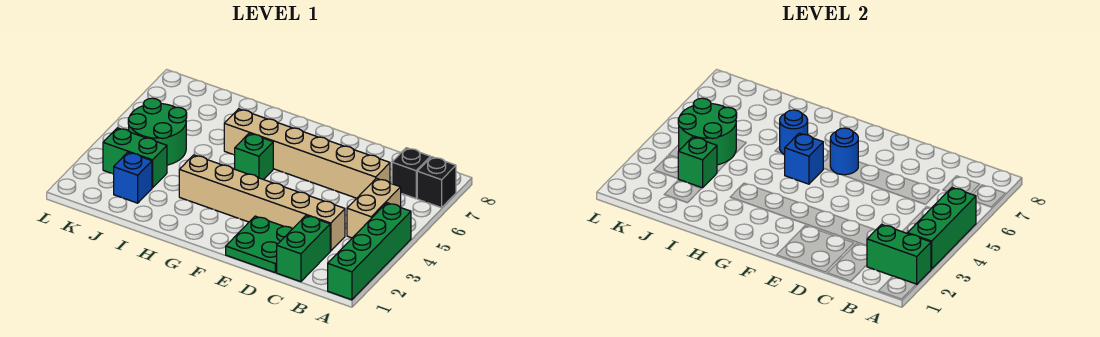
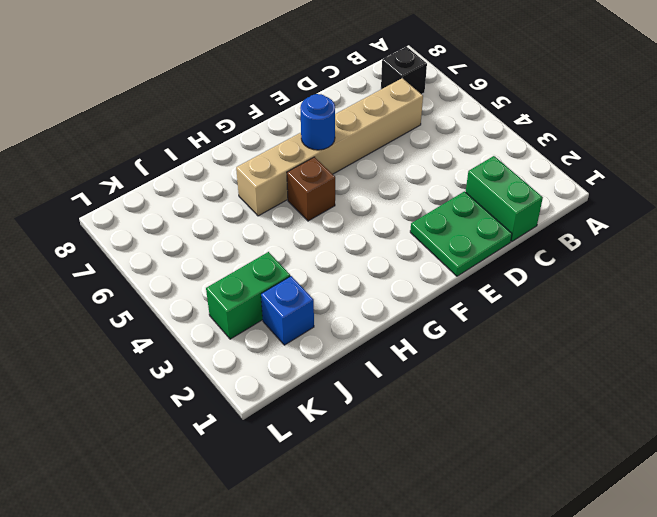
brown brick G5 level 1 -> green brick G5 level 1
none -> green brick A1:A4 level 1
none -> black brick A7 level 1
none -> tan brick B4:B5 level 1

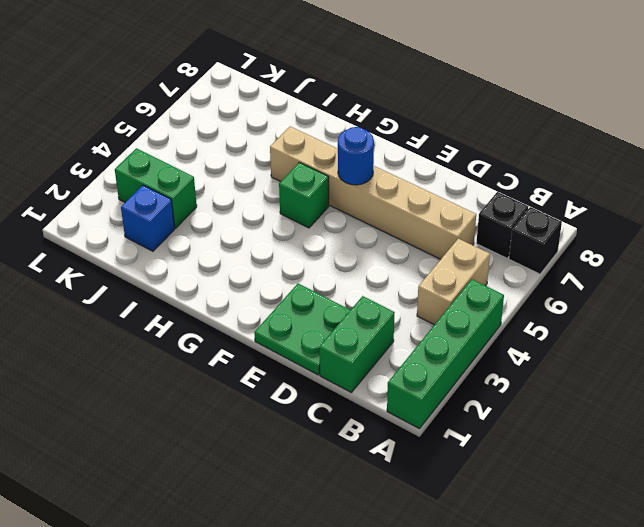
none -> tan brick C3:H3 level 1
none -> green round brick J4:K5 level 1
none -> green brick A2:B2 level 2

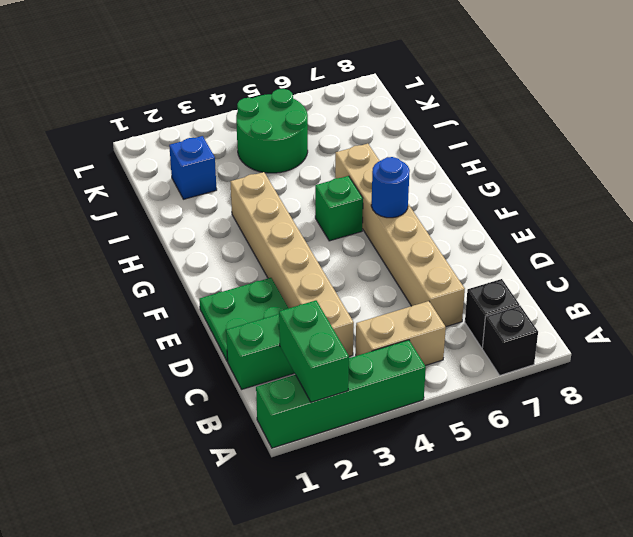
none -> green brick J3:K3 level 1
none -> green brick A3:A5 level 2
none -> blue brick G5 level 2

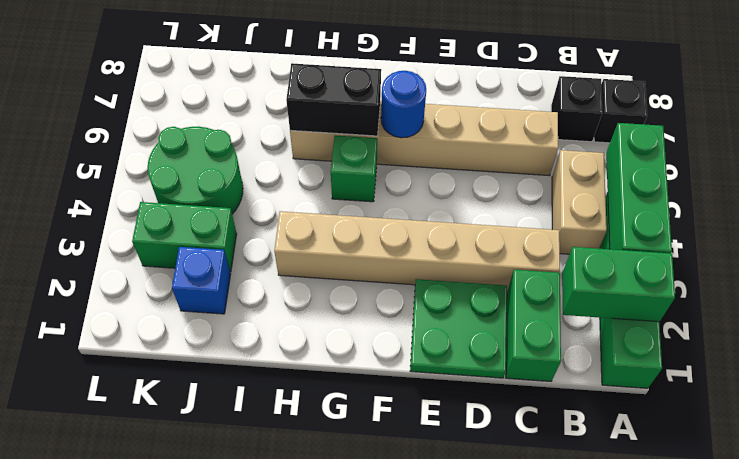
black brick G6:H6 level 2 -> blue round brick H6 level 2
none -> blue brick G5 level 2
none -> green brick J3 level 2
none -> green round brick J4:K5 level 2

